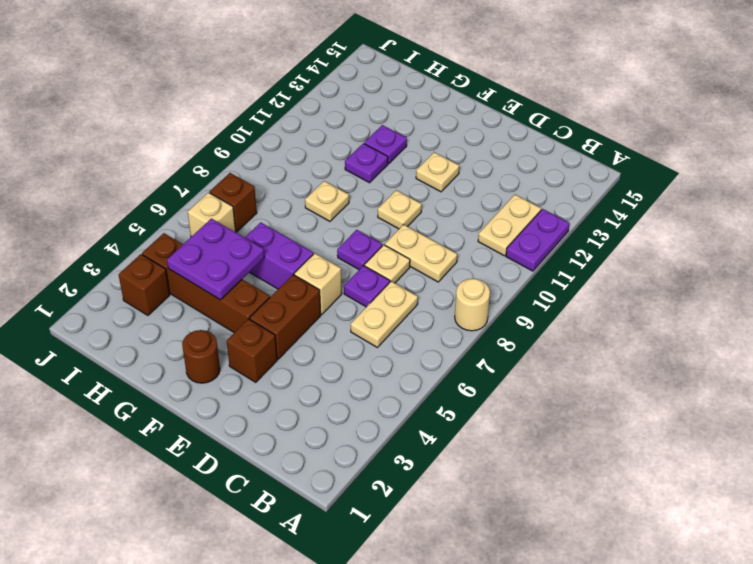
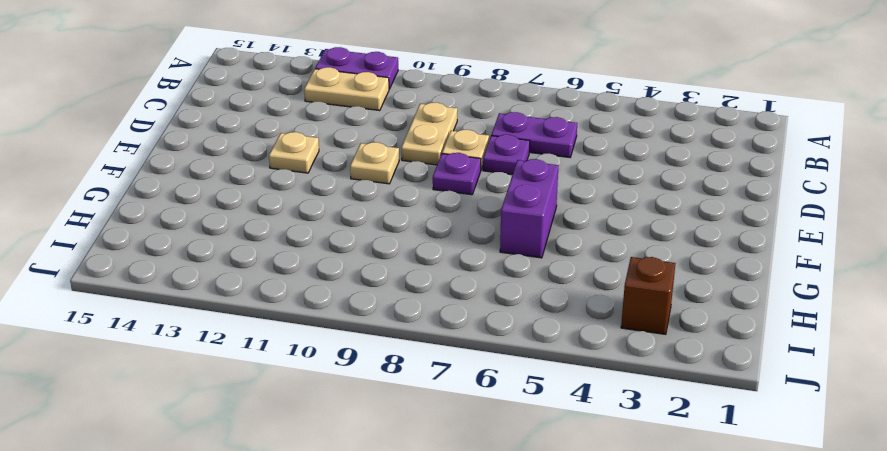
purple plate C6:C7 level 1 -> tan plate C6:C7 level 1
none -> tan round brick A8 level 1
none -> brown brick E3 level 1
none -> brown brick E4:E5 level 1

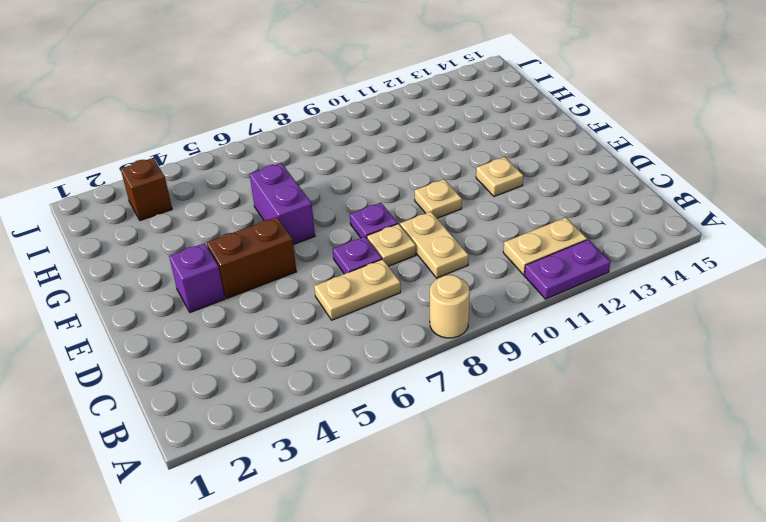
purple brick E3 level 1 -> brown brick E3 level 1
none -> tan brick E6 level 1
none -> brown round brick F2 level 1
none -> brown brick F4:I4 level 1

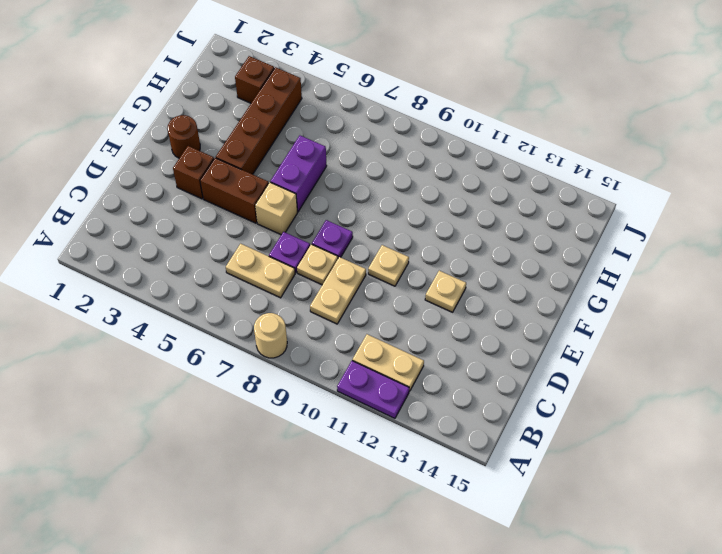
none -> tan plate G9 level 1
none -> purple plate G11 level 1
none -> purple plate G12 level 1

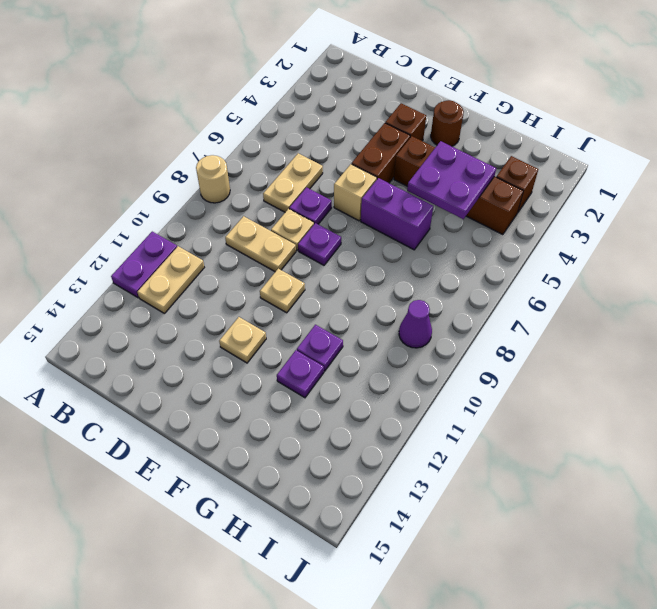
purple cone I9 level 1 -> none
none -> tan plate G9 level 1
none -> tan brick I6 level 1
none -> brown brick I7 level 1

